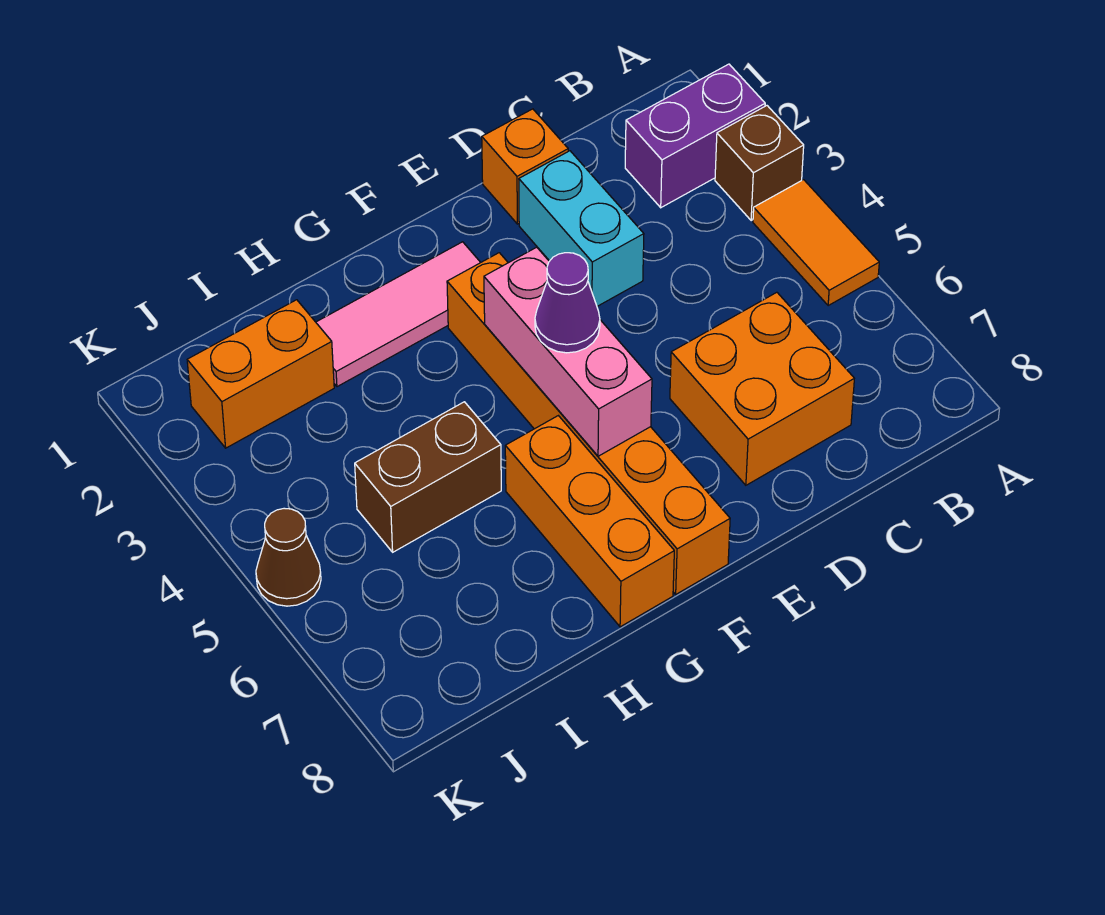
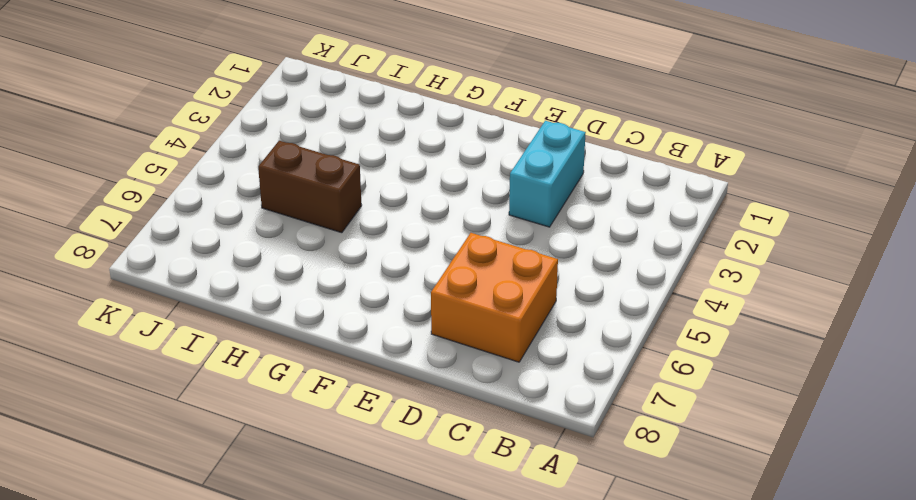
none -> purple brick A2:B2 level 1
none -> brown brick A3 level 1
none -> orange tile A4:A5 level 1

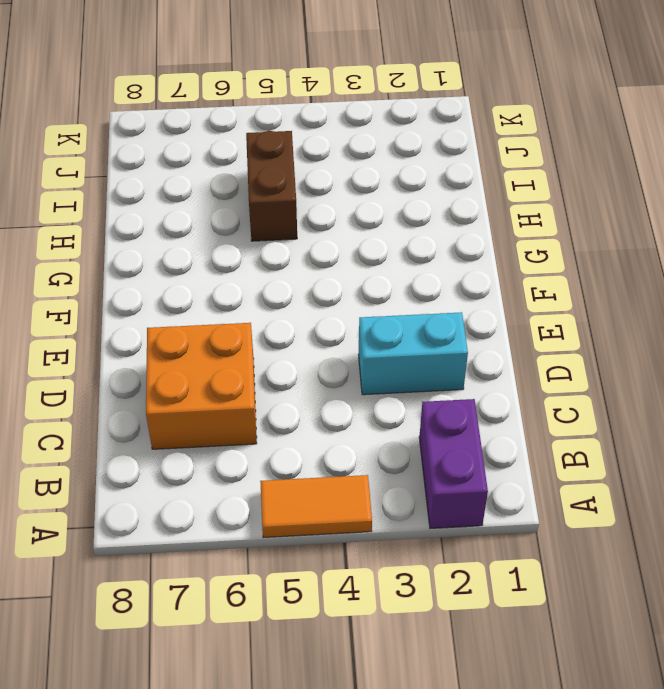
none -> brown brick A3 level 1
none -> orange brick D1 level 1
none -> pink tile F2:H2 level 1

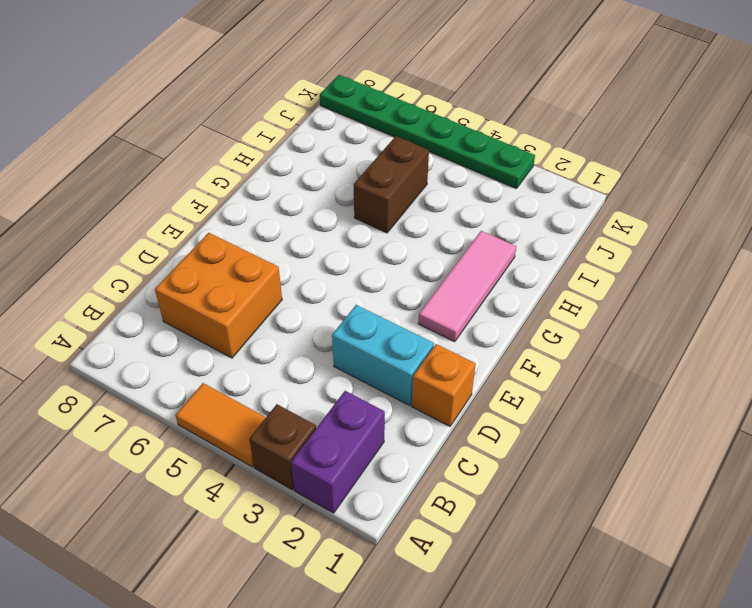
green plate K3:K8 level 1 -> brown cone K5 level 1
none -> orange brick F3:F8 level 1
none -> orange brick G6:G8 level 1
none -> orange brick I2:J2 level 1

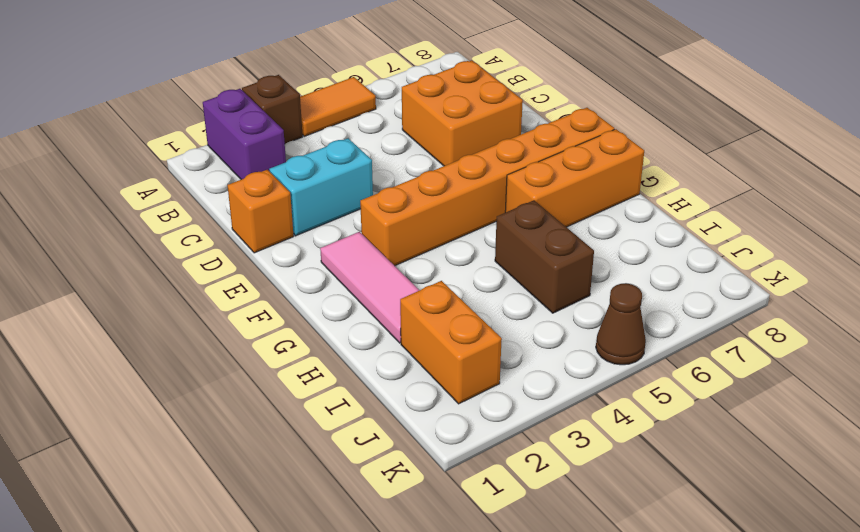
none -> pink brick F4:F6 level 2
none -> purple cone F5 level 3

